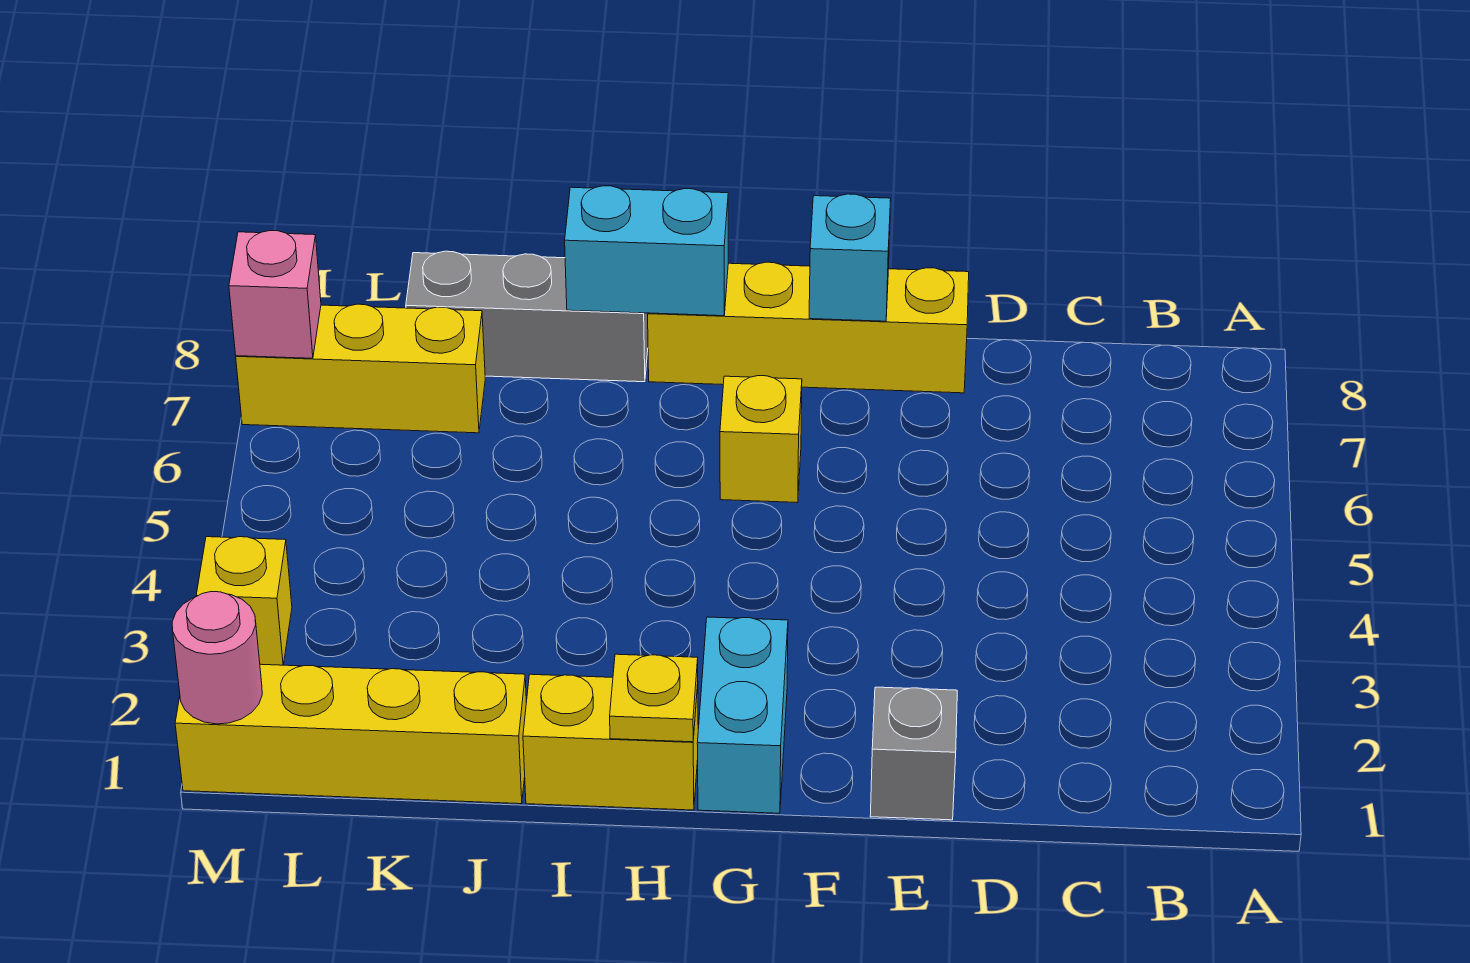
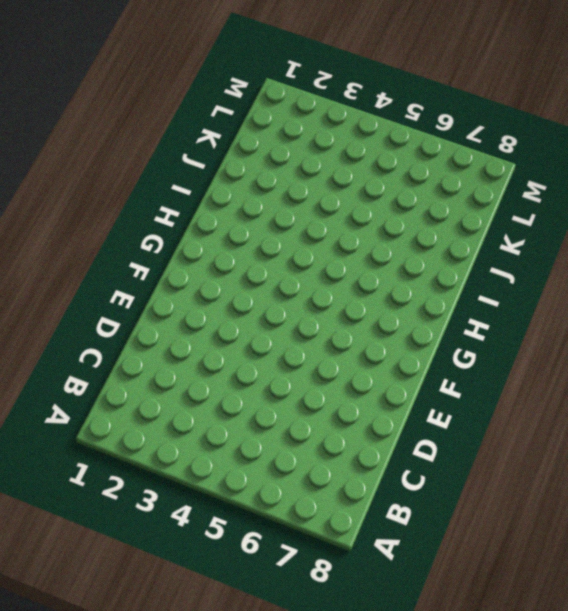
none -> grey brick E1 level 1
none -> yellow brick E8:H8 level 1
none -> cyan brick G1:G2 level 1

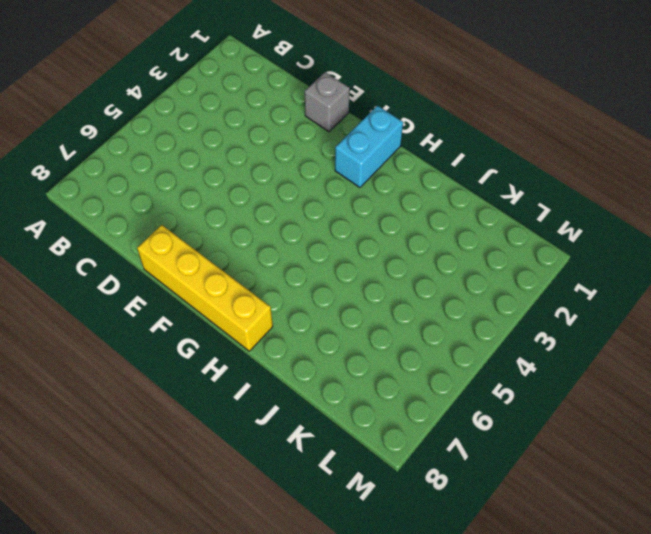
none -> yellow brick G6 level 1
none -> yellow brick H1:I1 level 1
none -> grey brick I8:K8 level 1

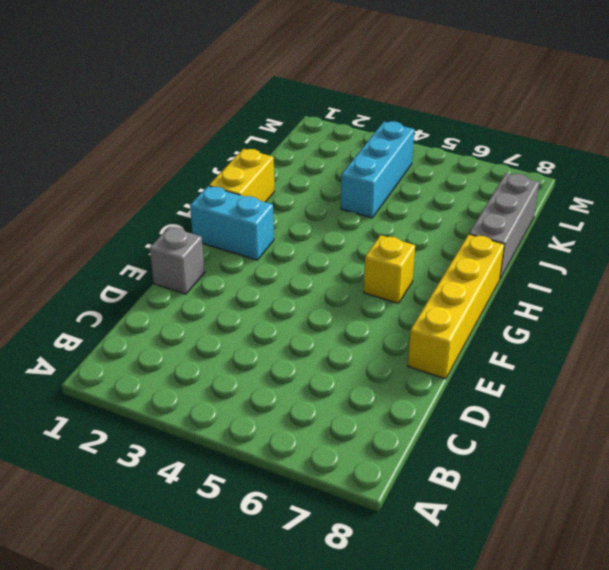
cyan brick J4:L4 level 1 -> none
none -> yellow brick J1:M1 level 1
none -> yellow brick K7:M7 level 1
none -> yellow brick M3 level 1

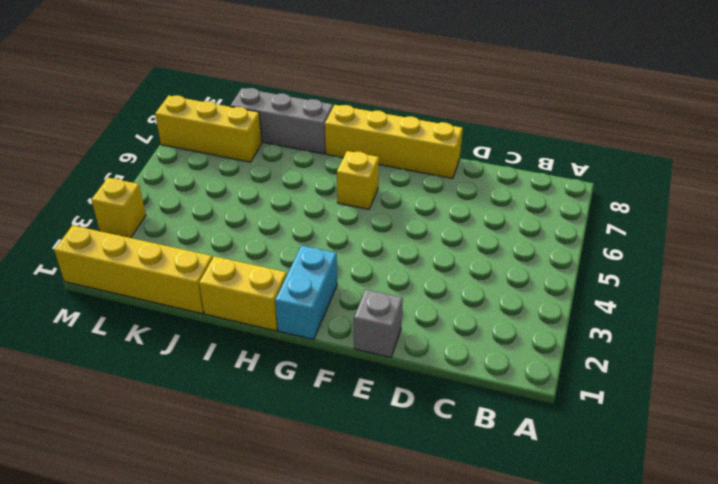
none -> cyan brick F8 level 2
none -> yellow plate H1 level 2
none -> cyan brick H8:I8 level 2

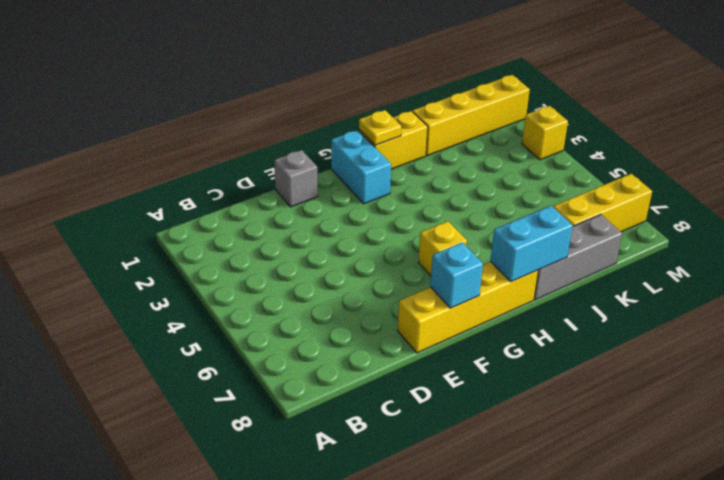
none -> pink round brick M1 level 2
none -> pink brick M7 level 2

